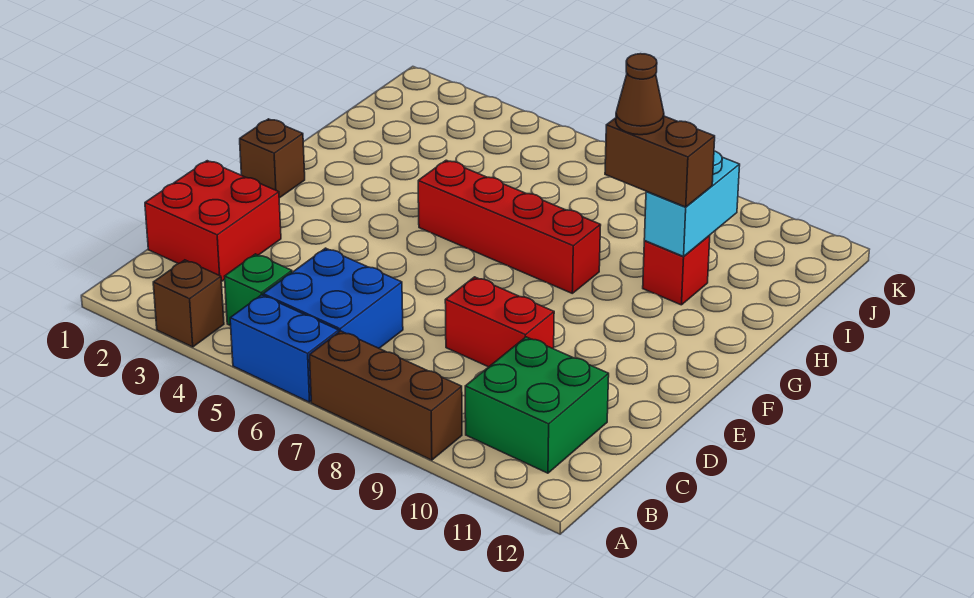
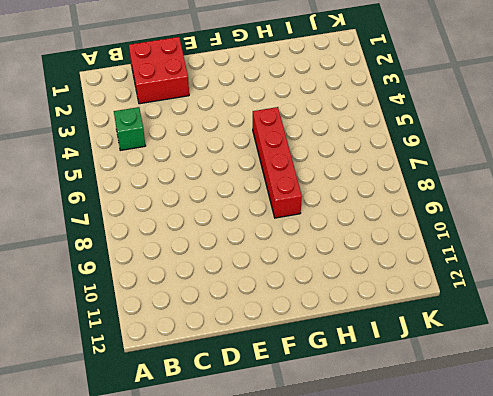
none -> brown brick A3 level 1
none -> blue brick A5:A6 level 1
none -> brown brick A7:A9 level 1

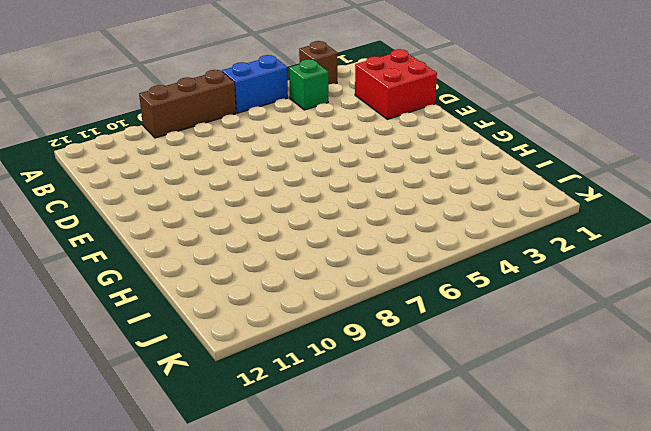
none -> blue brick B5:C6 level 1
none -> green brick B10:C11 level 1
none -> red brick D8:D9 level 1

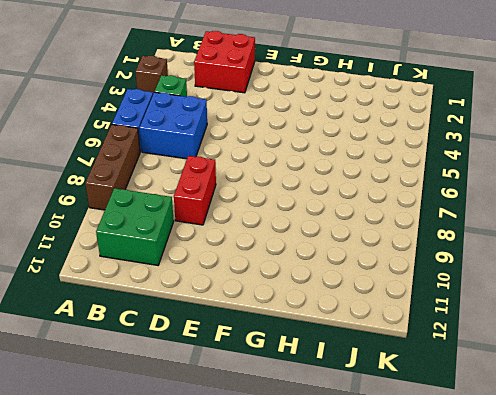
none -> brown brick F1 level 1
none -> red brick G5:G8 level 1
none -> red brick H10 level 1

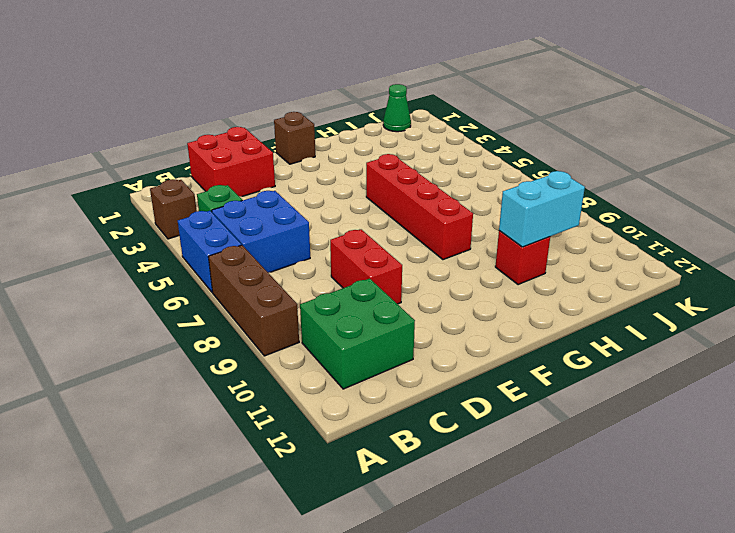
green cone J1 level 1 -> none
none -> brown brick H9:H10 level 3
none -> brown cone H9 level 4

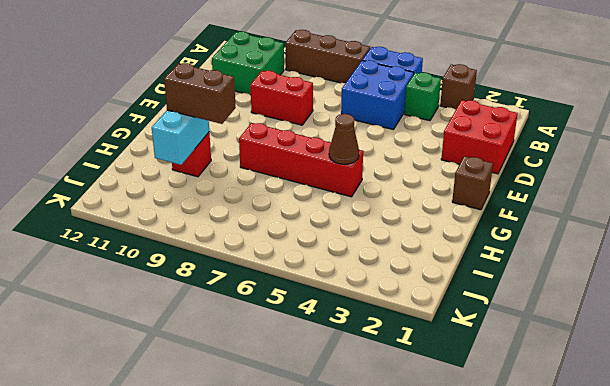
brown cone G5 level 2 -> brown cone H9 level 4

